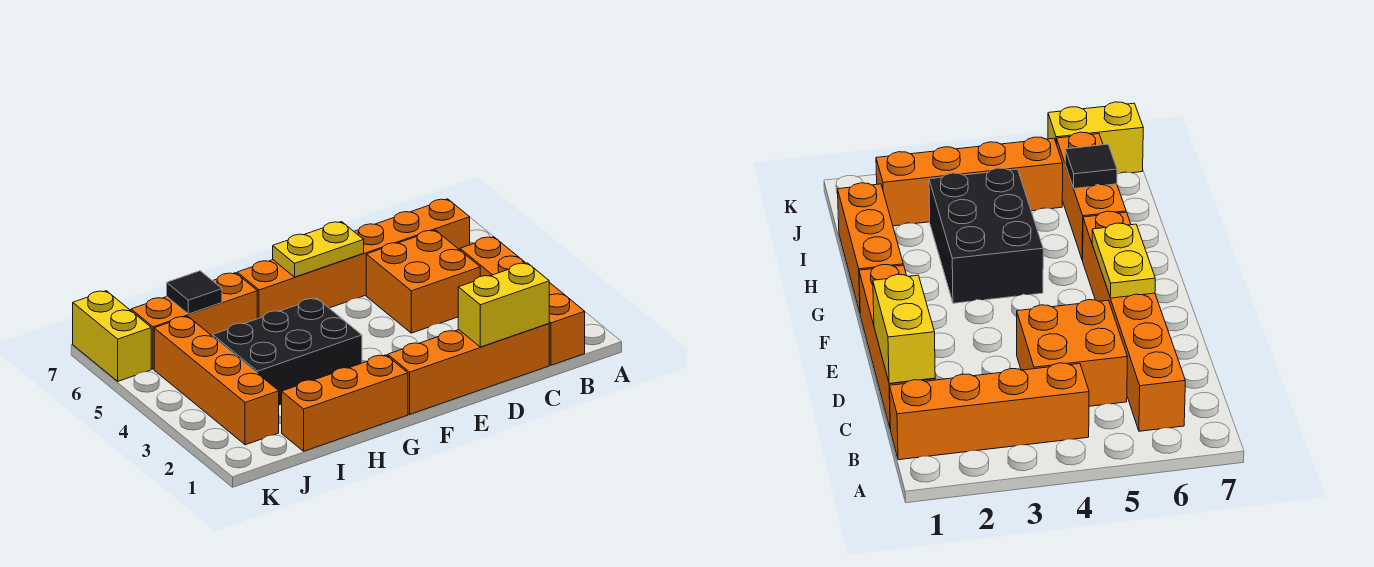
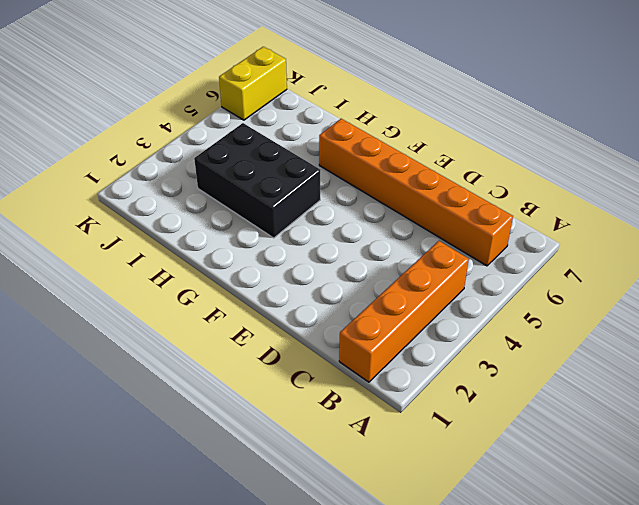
none -> orange brick C1:F1 level 1
none -> orange brick C4:D5 level 1
none -> orange brick G1:I1 level 1

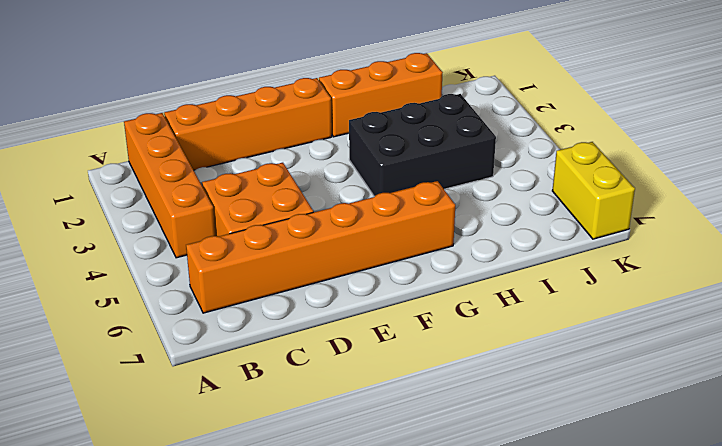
none -> orange brick H6:J6 level 1
none -> orange brick J2:J5 level 1
none -> yellow brick C1:D1 level 2

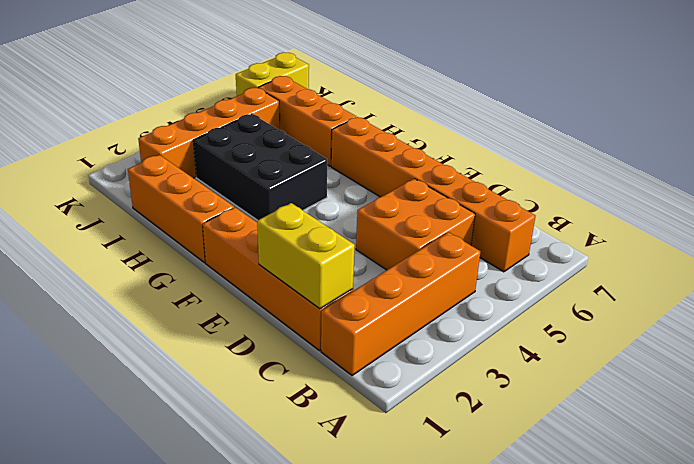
none -> yellow plate E6:F6 level 2
none -> black tile I6 level 2

